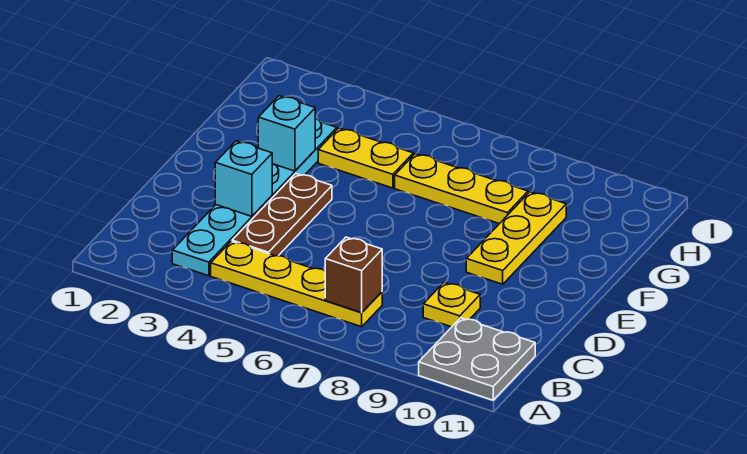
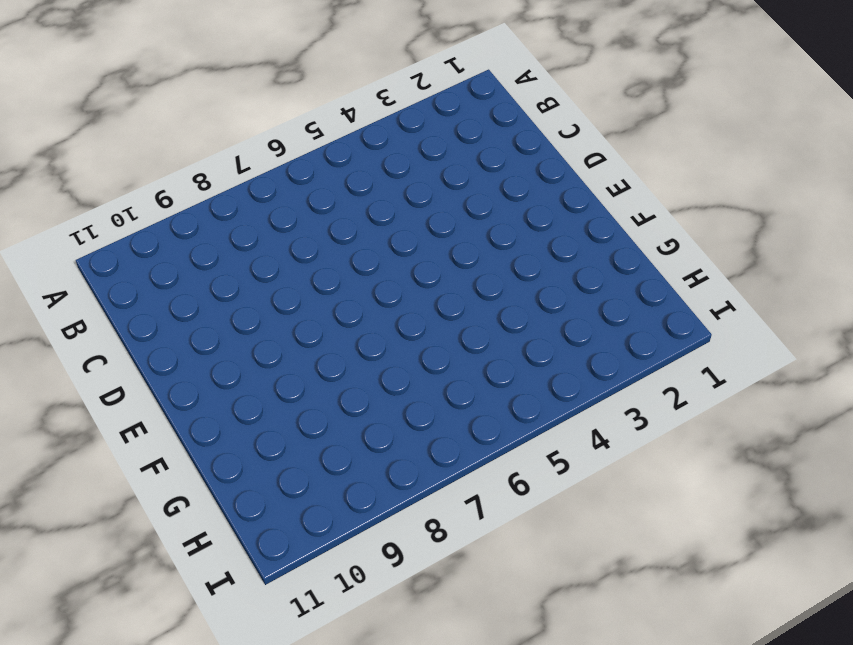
none -> grey plate A10:B11 level 1
none -> cyan plate B3:G3 level 1

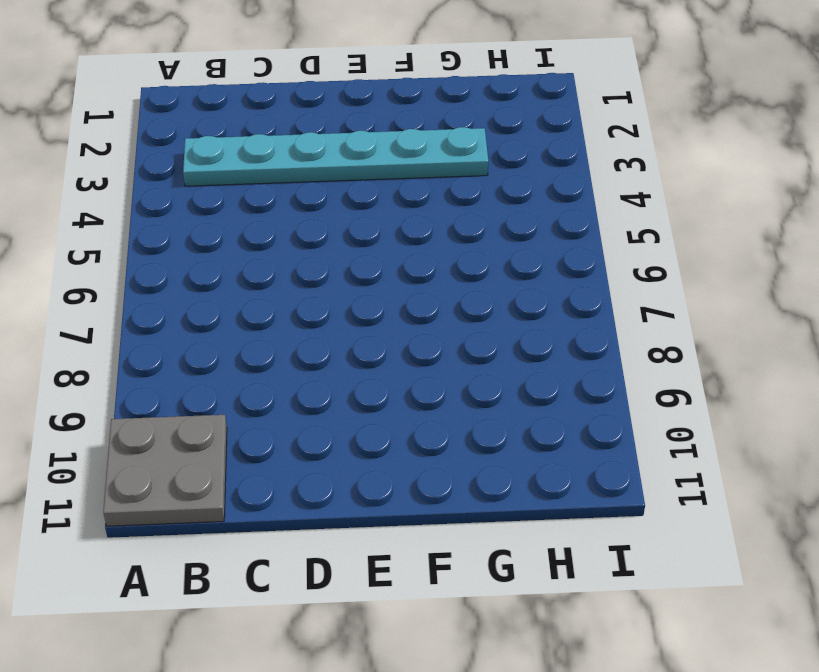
none -> yellow plate B4:B7 level 1
none -> brown plate C4:E4 level 1

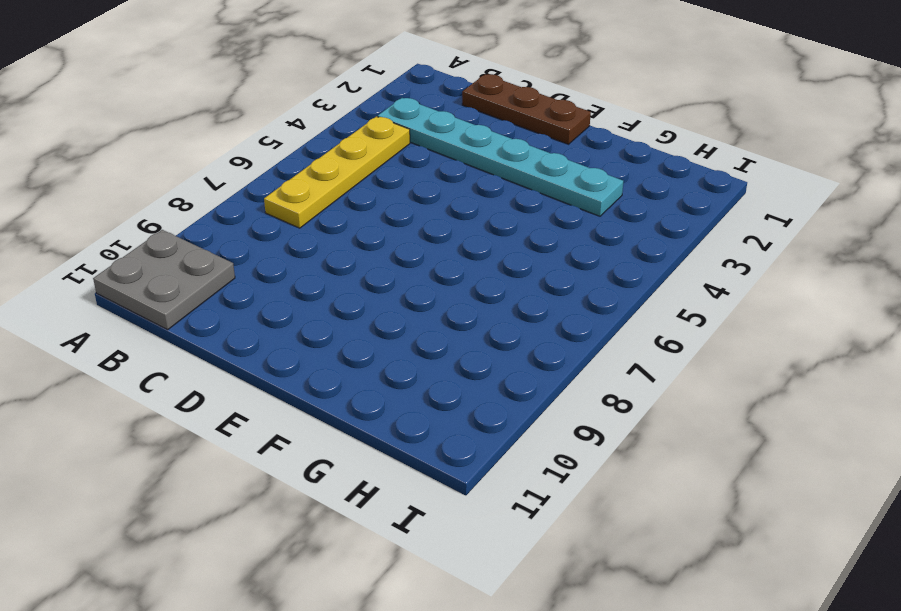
brown plate C1:E1 level 1 -> brown plate C4:E4 level 1
none -> yellow plate C9 level 1
none -> yellow plate E9:G9 level 1

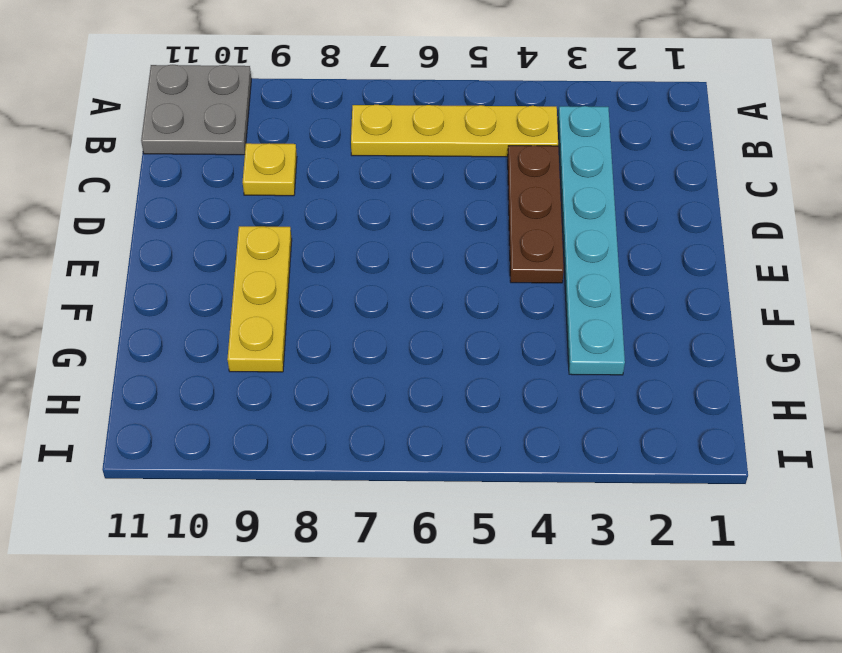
none -> yellow plate G4:G5 level 1
none -> yellow plate G6:G8 level 1

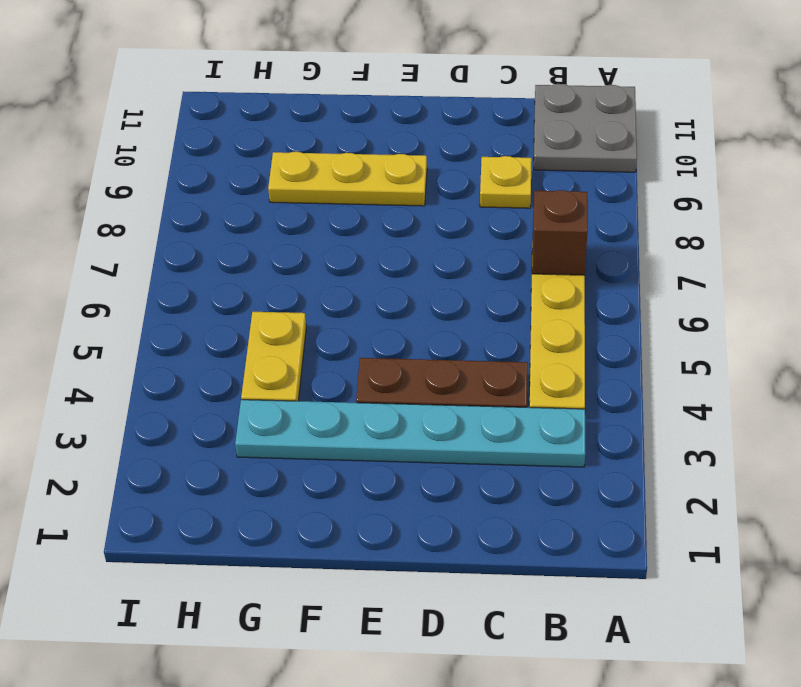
none -> yellow plate G6:G8 level 1
none -> cyan brick D3 level 2

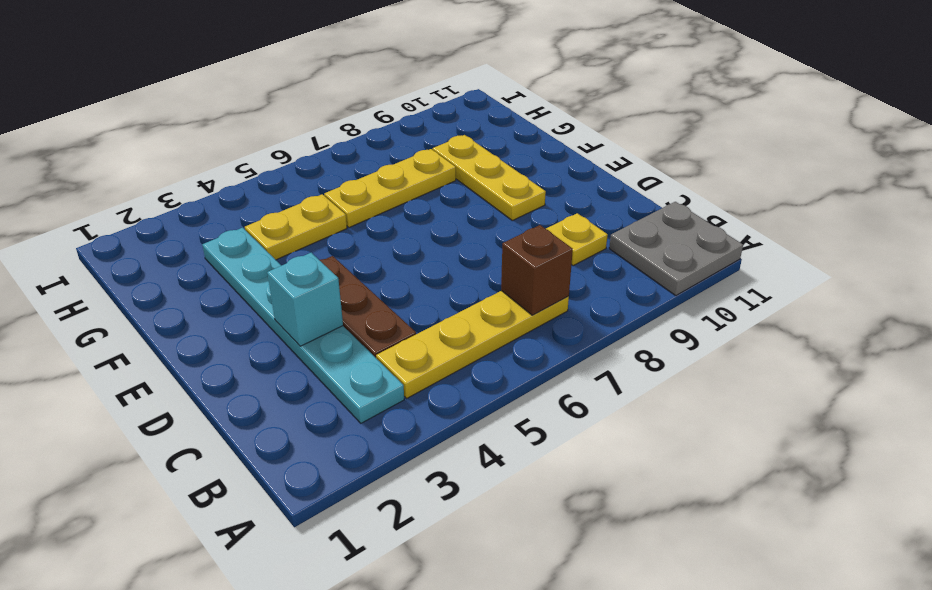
none -> cyan brick F3 level 2

